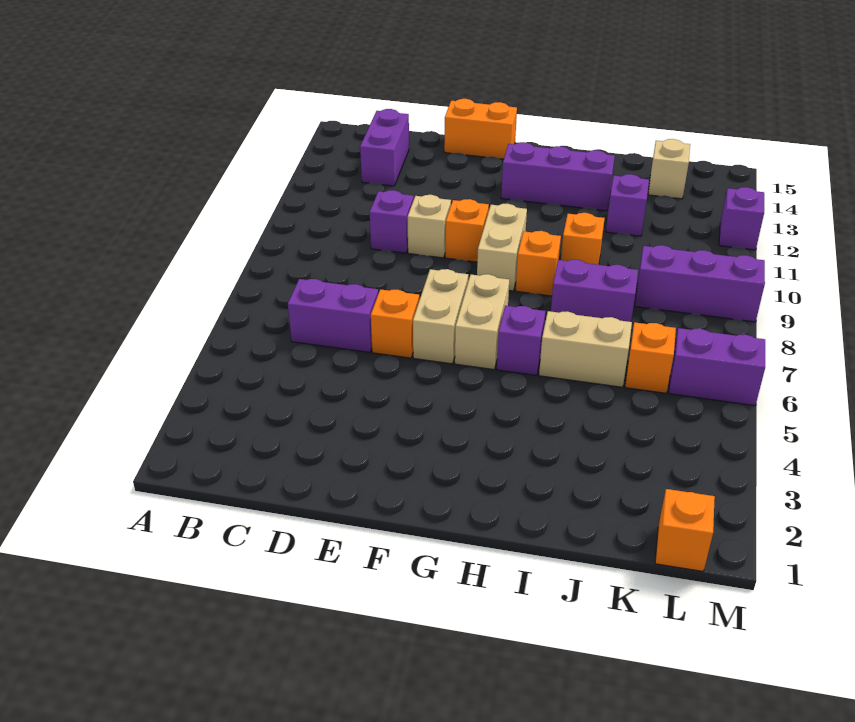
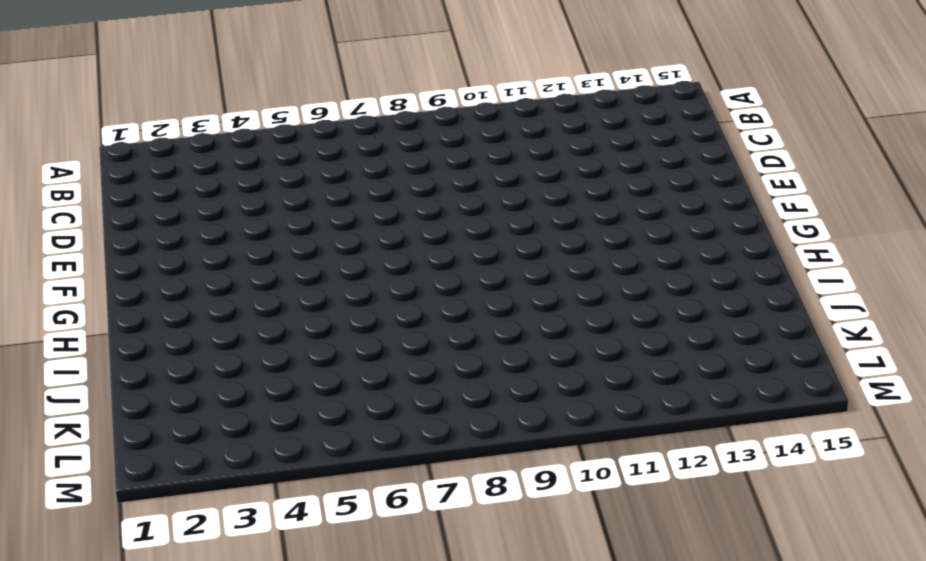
none -> purple brick C6:D6 level 1
none -> purple brick C13:C14 level 1
none -> purple brick D10 level 1

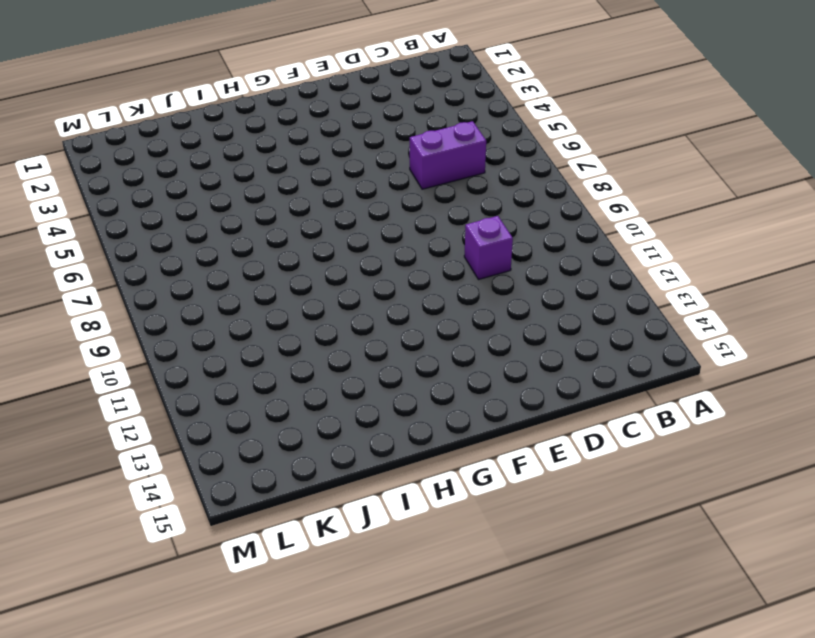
none -> purple brick C13:C14 level 1
none -> orange brick E6 level 1
none -> tan brick E10 level 1

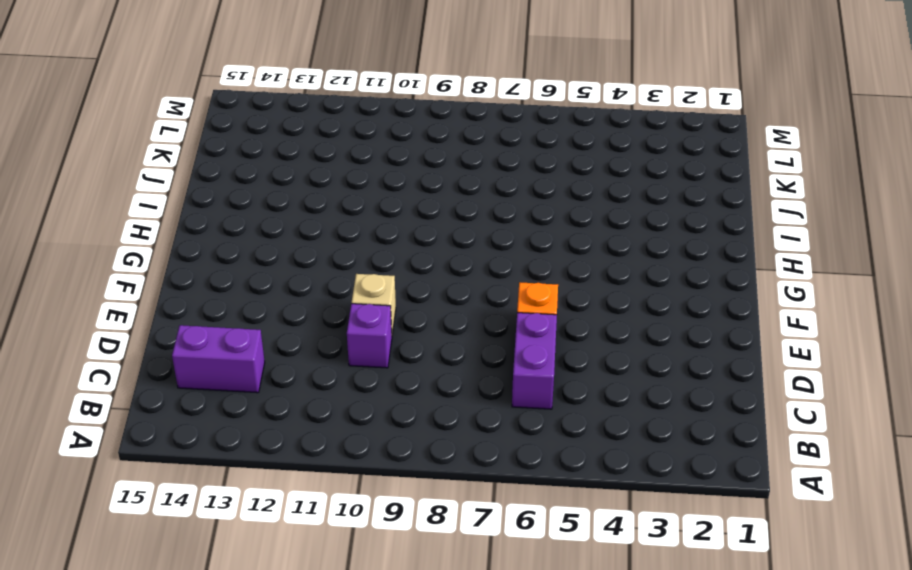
none -> orange brick E15:F15 level 1
none -> tan brick F6:F7 level 1
none -> orange brick F10 level 1

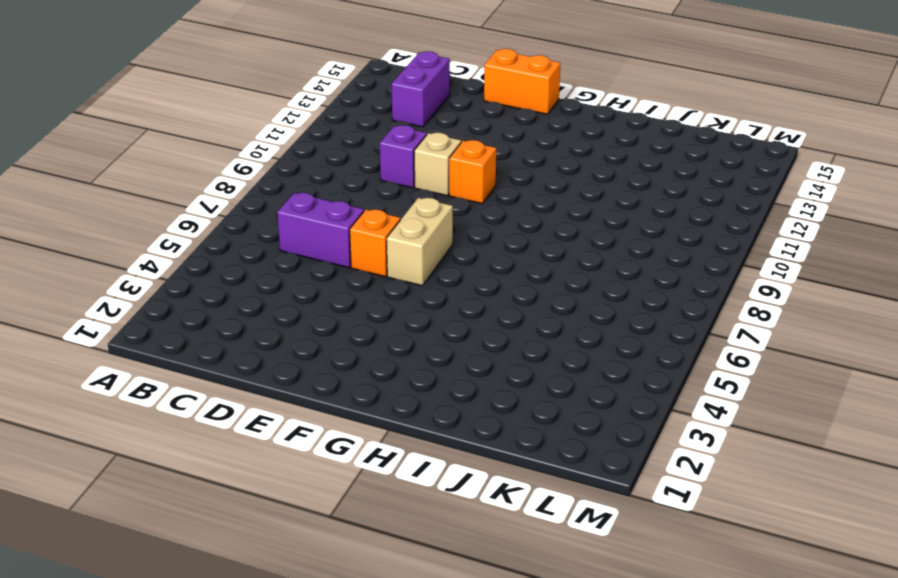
none -> tan brick G6:G7 level 1
none -> tan brick G9:G10 level 1
none -> purple brick G13:I13 level 1

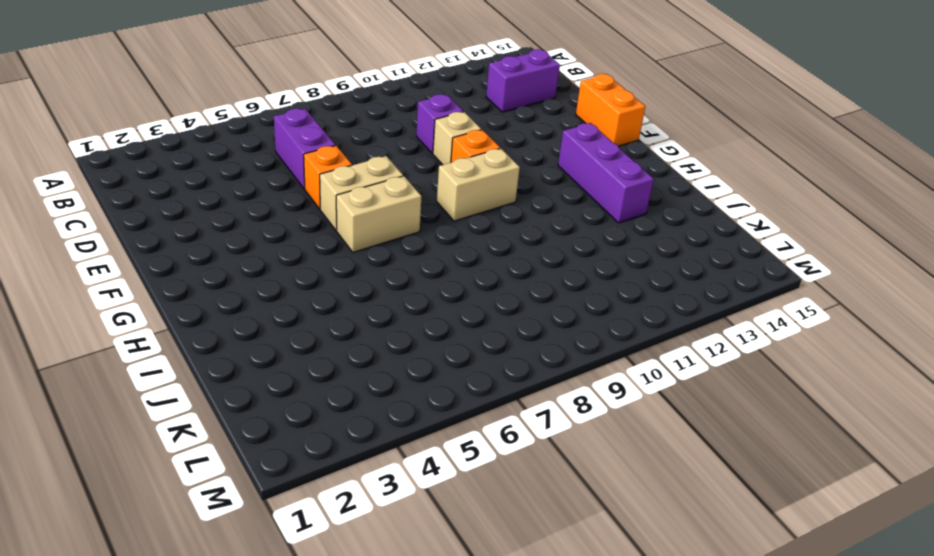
none -> purple brick H6 level 1
none -> orange brick H9 level 1
none -> tan brick I6:J6 level 1

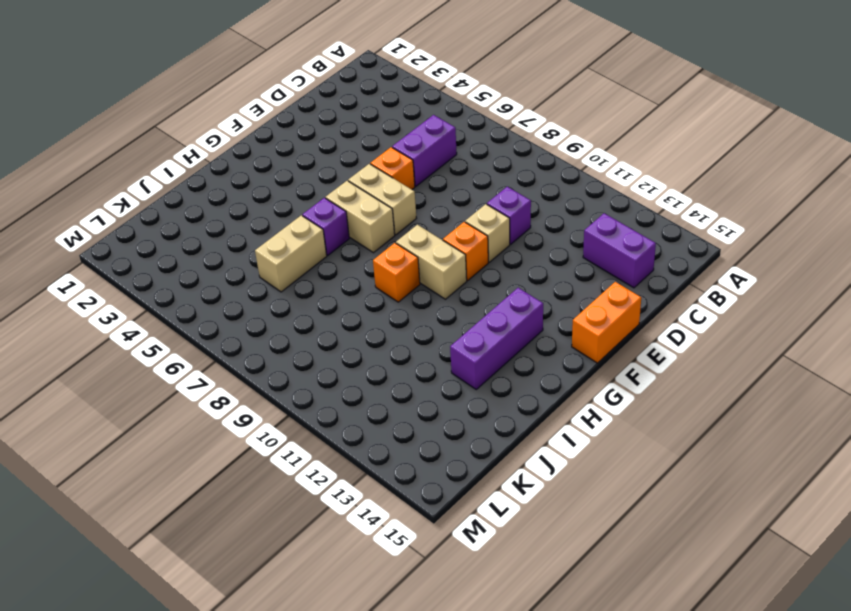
none -> purple brick I8:J8 level 1
none -> orange brick I10 level 1
none -> purple brick J12 level 1

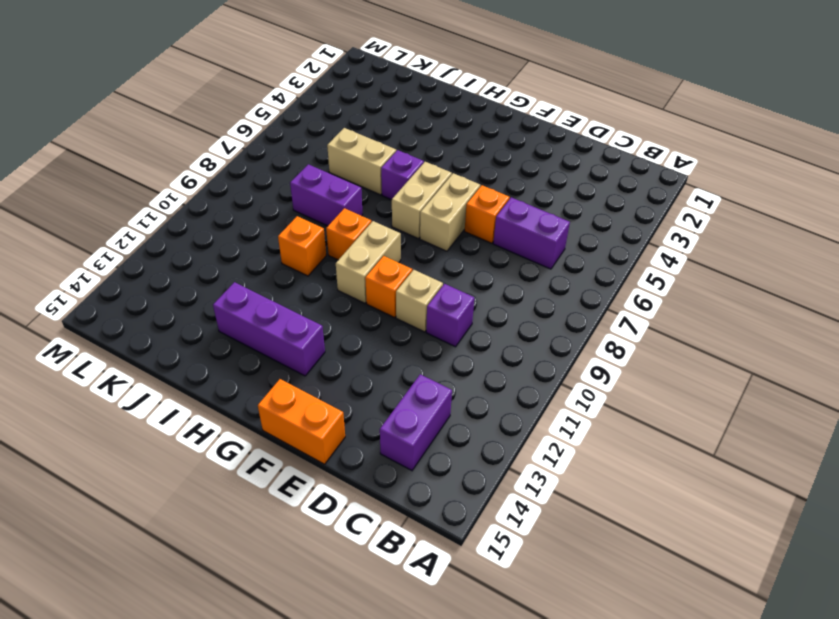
none -> purple brick J12 level 1
none -> orange brick K6 level 1
none -> purple brick K9:M9 level 1

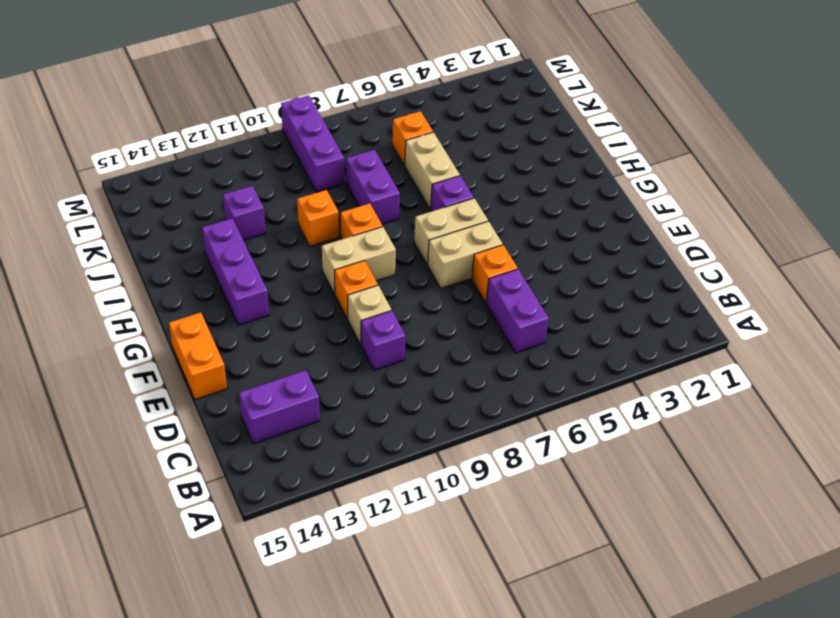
none -> tan brick K14 level 1
none -> orange brick L1 level 1
none -> purple brick L6:M6 level 1

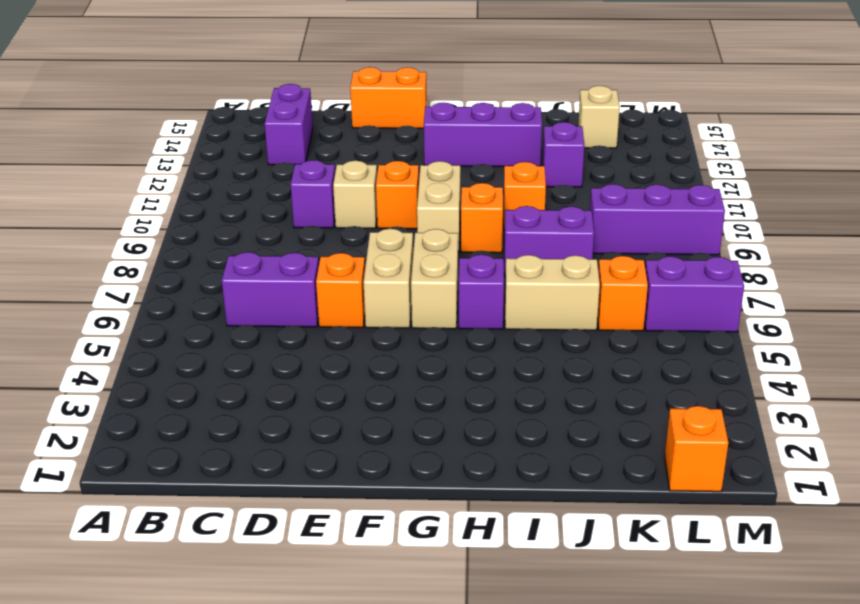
none -> purple brick M12 level 1

